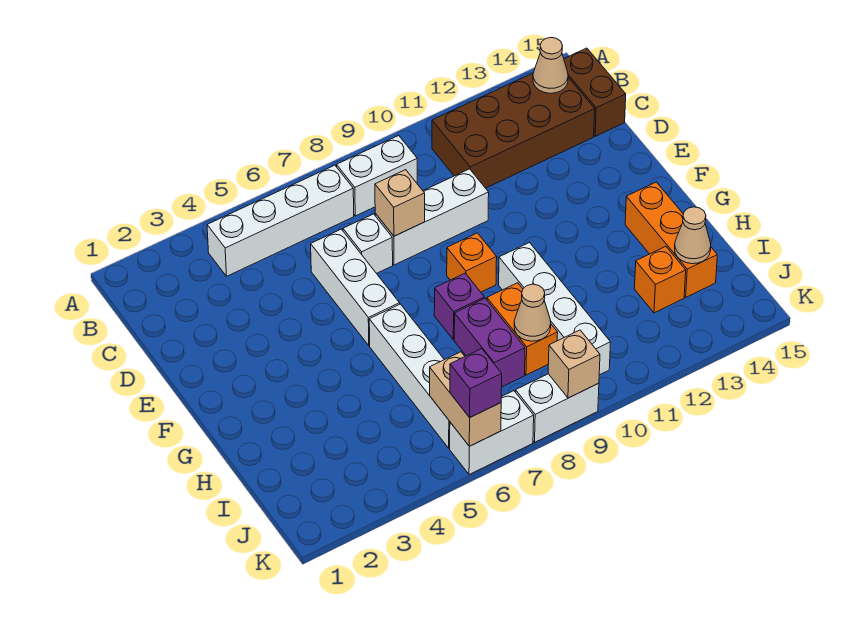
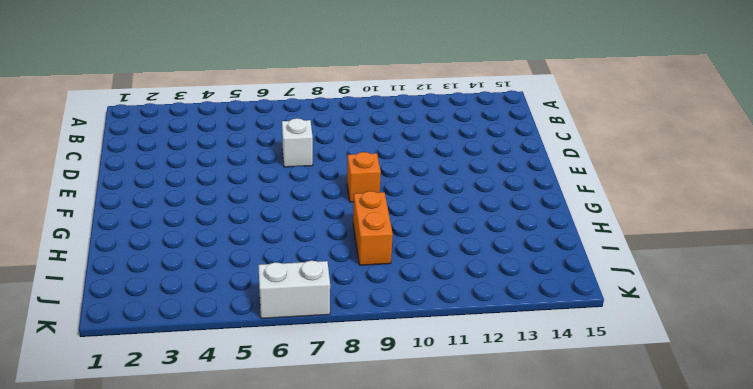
none -> white brick B4:B7 level 1
none -> white brick B8:B9 level 1
none -> brown brick B11:C14 level 1

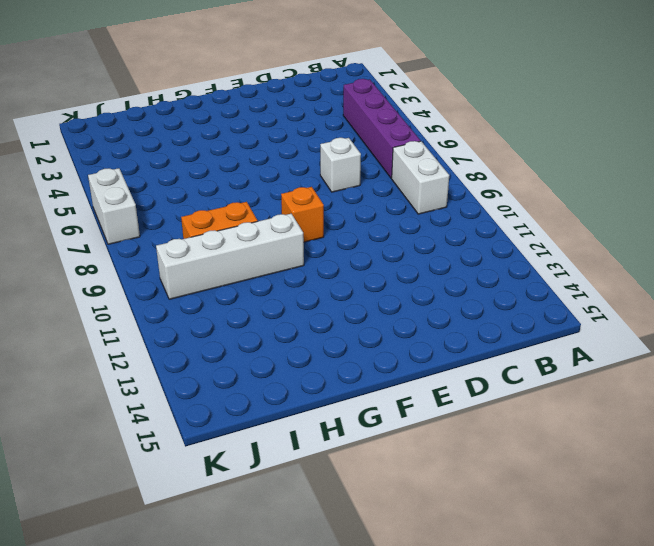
purple brick B4:B7 level 1 -> white brick B4:B7 level 1
none -> brown brick B11:C14 level 1
none -> brown brick B15:C15 level 1
none -> white brick D6:F6 level 1

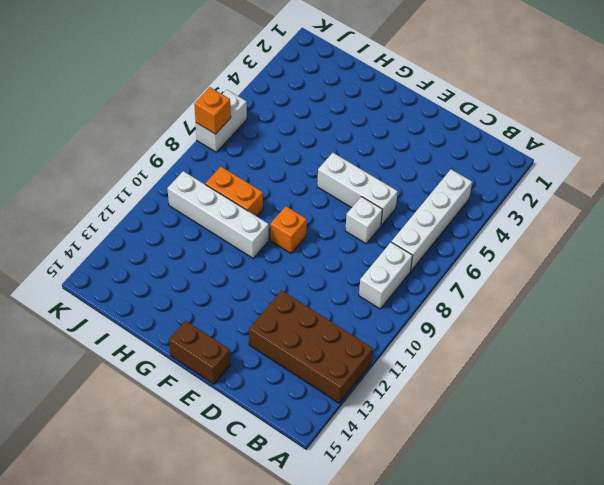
brown brick A12:D13 level 1 -> brown brick B11:C14 level 1
brown brick E15:F15 level 1 -> brown brick B15:C15 level 1
orange brick K7 level 2 -> orange brick I13 level 1
none -> white brick D8:D10 level 1
none -> white brick G6:J6 level 1
none -> purple brick G8 level 1

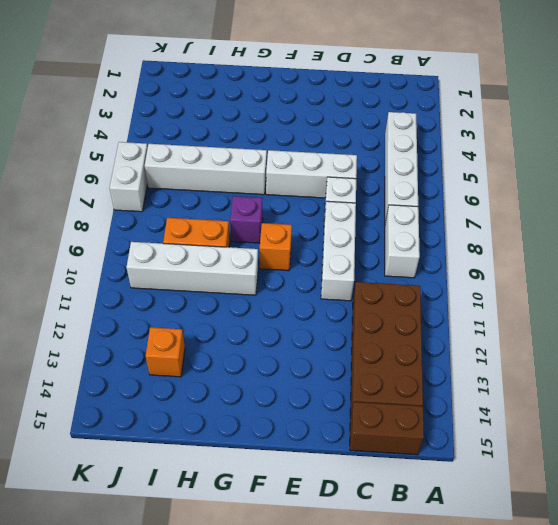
none -> orange brick G14:I14 level 1
none -> purple brick H8:I8 level 1
none -> white brick K8:K9 level 1

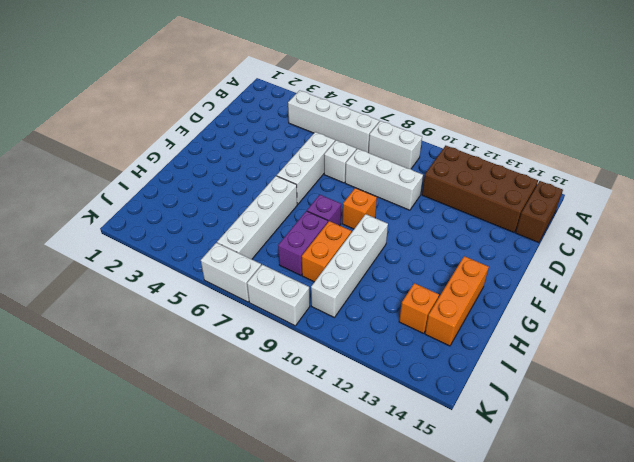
none -> tan cone B14 level 2
none -> tan brick D8 level 2
none -> tan cone I9 level 2

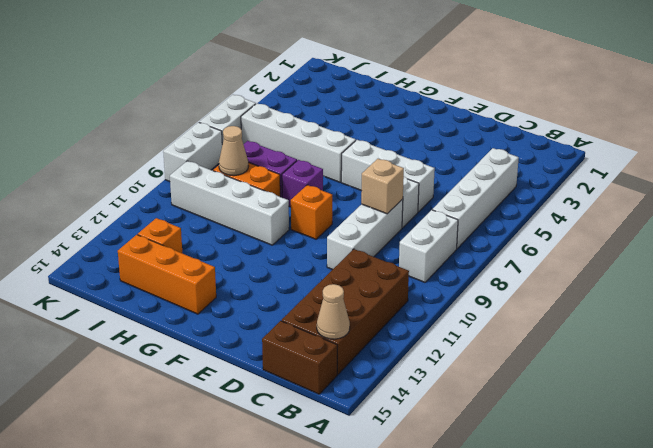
none -> tan cone I14 level 2
none -> tan brick J6:K6 level 2
none -> tan brick K9 level 2

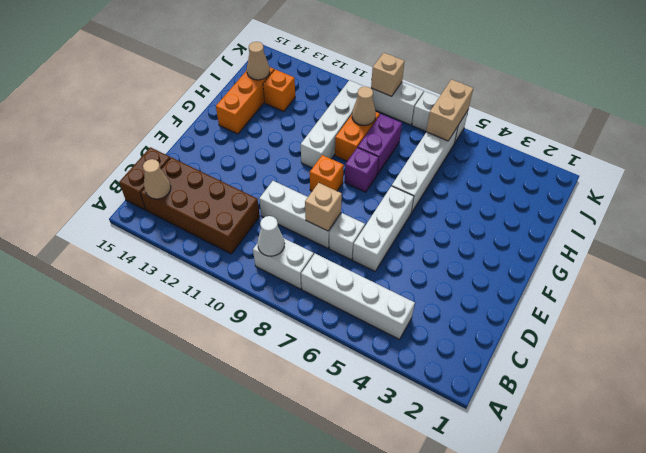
white cone B9 level 2 -> none
none -> purple brick K6 level 3

